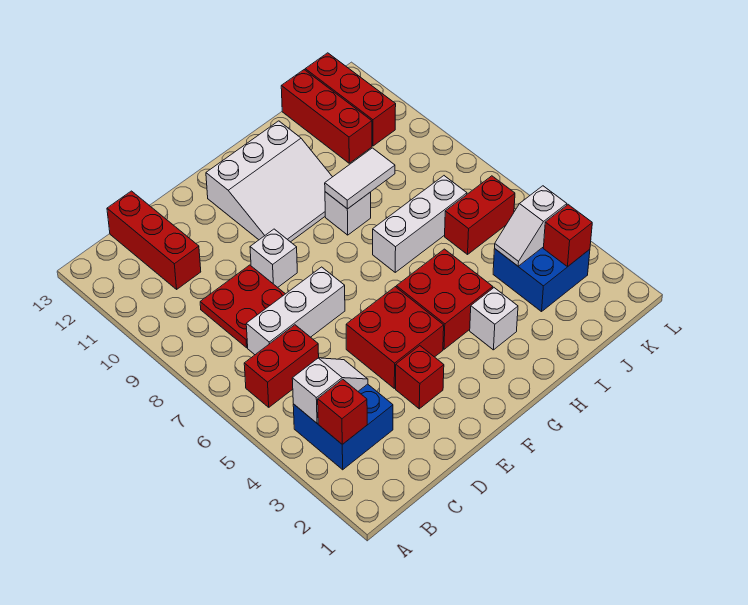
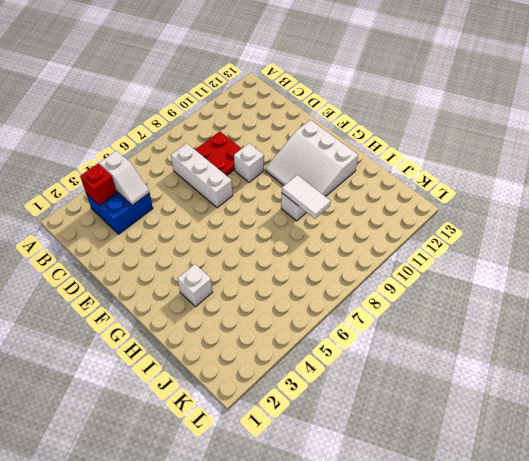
none -> red brick B6:C6 level 1
none -> red brick C11:C13 level 1
none -> red brick E3 level 1

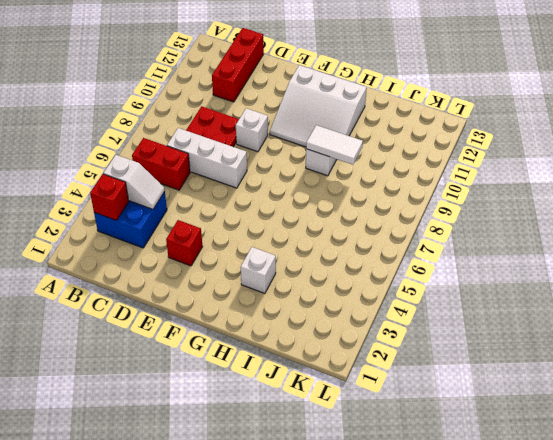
none -> red brick E4:F5 level 1
none -> red brick G4:H5 level 1
none -> white brick H7:J7 level 1

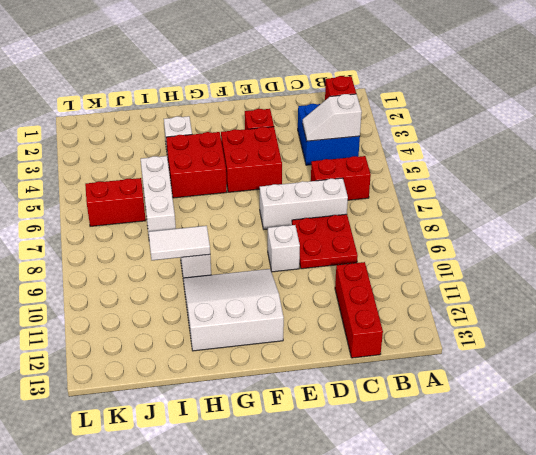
white brick I5:I7 level 1 -> white brick H7:J7 level 1
none -> blue brick J3:K4 level 1
none -> red brick J11:J13 level 1
none -> red brick K11:K13 level 1

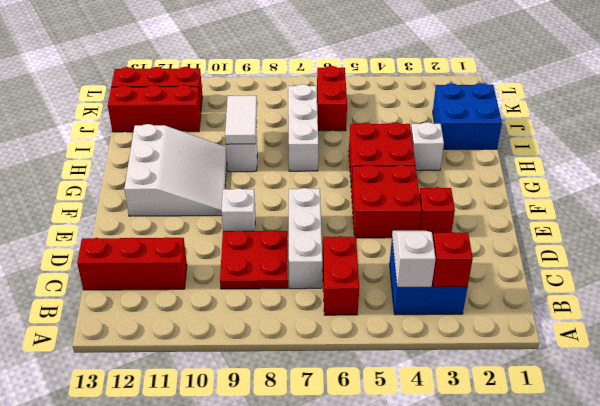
blue brick I1:J2 level 1 -> blue brick J3:K4 level 1
none -> white slope J4:K4 level 2 top K
none -> red brick K3 level 2

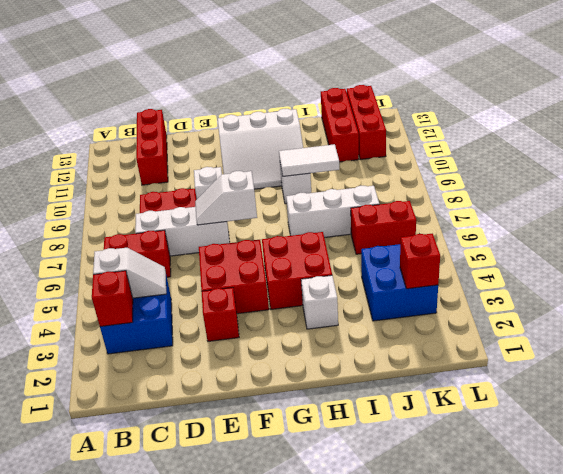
white slope E7:F7 level 2 top F -> white slope J4:K4 level 2 top K

